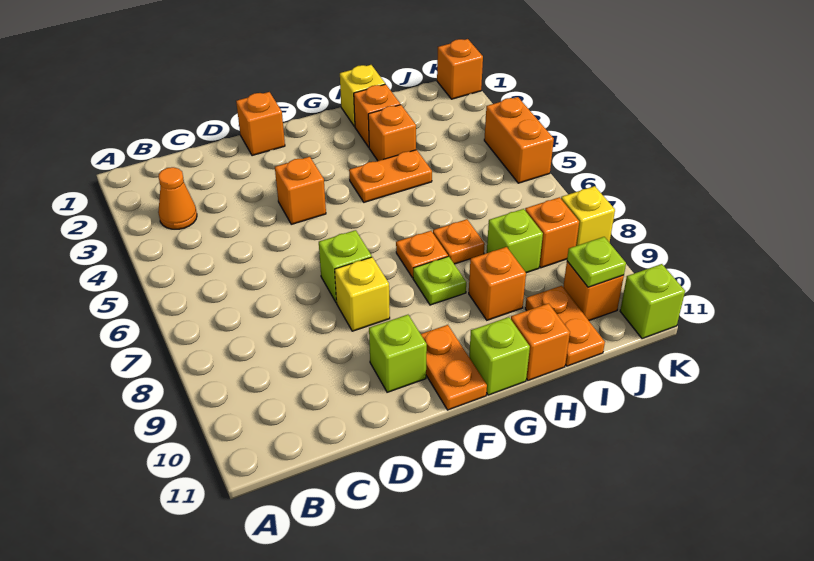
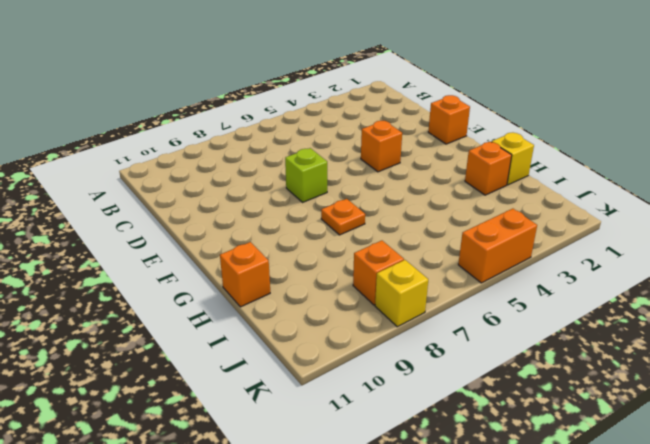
none -> orange cone B3 level 1
none -> yellow brick E8 level 1
none -> lime brick E10 level 1

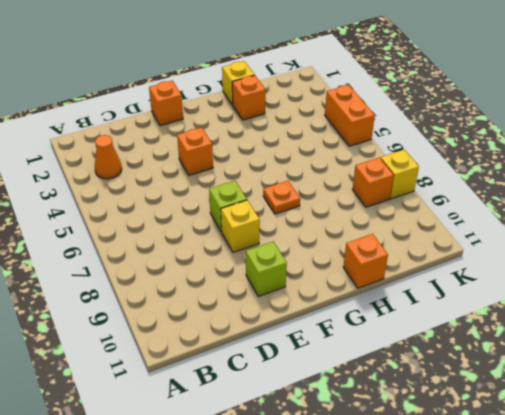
none -> orange plate F10:F11 level 1
none -> orange plate G4:H4 level 1
none -> lime plate G8 level 1

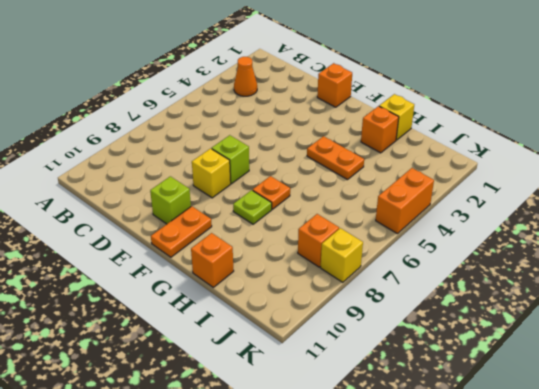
none -> orange brick E4 level 1
none -> lime brick G11 level 1
none -> orange brick H3 level 1

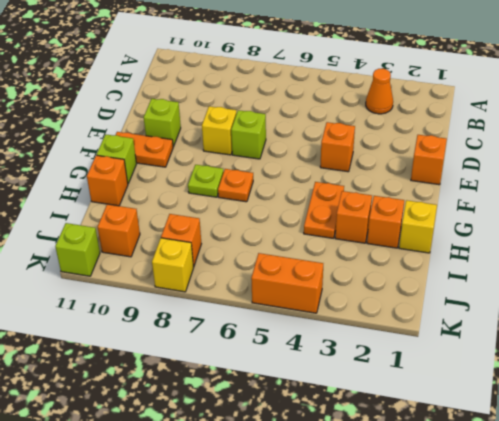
none -> orange plate H7 level 1
none -> orange brick H9 level 1
none -> lime brick I8 level 1

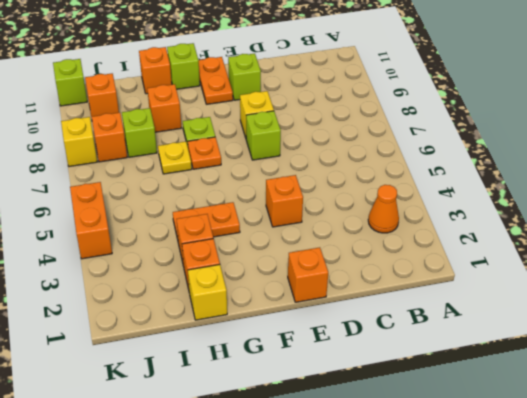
yellow plate H7 level 1 -> orange plate H7 level 1
none -> orange plate I10:I11 level 1
none -> orange brick K1 level 1
none -> lime plate J10 level 2

